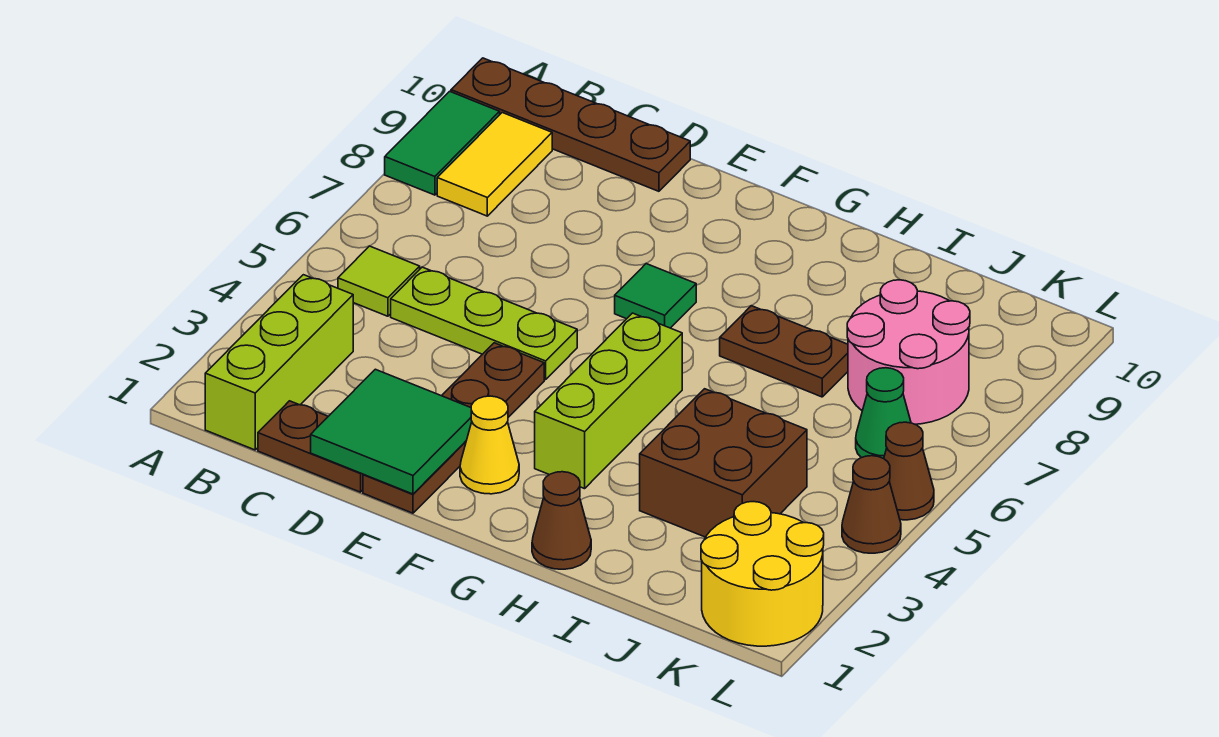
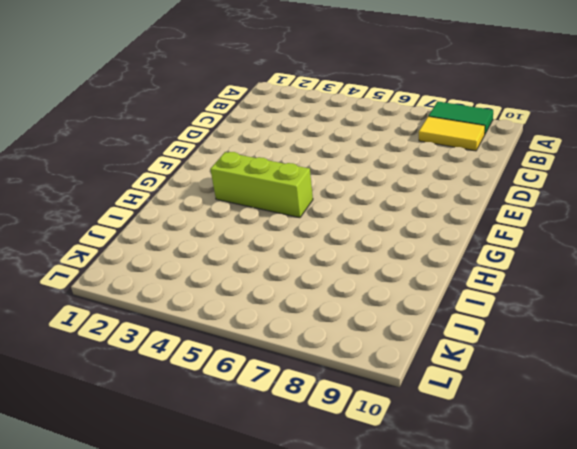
none -> brown plate A10:D10 level 1
none -> lime brick B1:B3 level 1
none -> lime tile B5 level 1

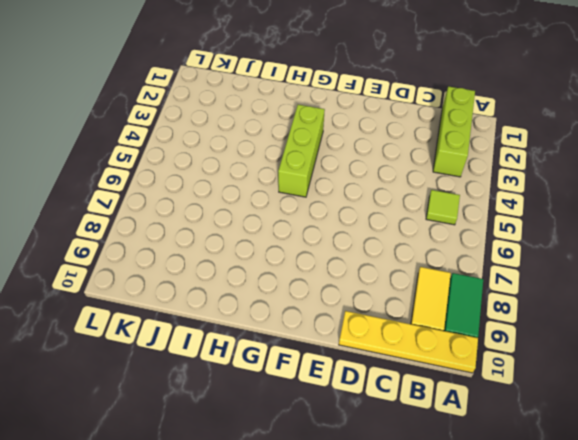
yellow plate A10:D10 level 1 -> brown plate A10:D10 level 1
none -> brown plate C1:D1 level 1
none -> lime plate C5:E5 level 1
none -> brown plate E1:E4 level 1

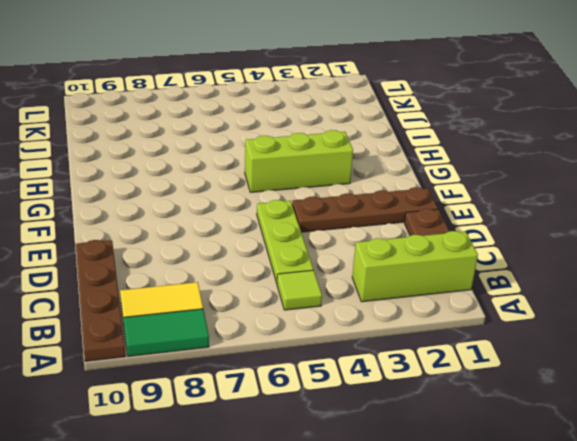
none -> yellow cone F2 level 1
none -> green tile F7 level 1
none -> brown cone H1 level 1

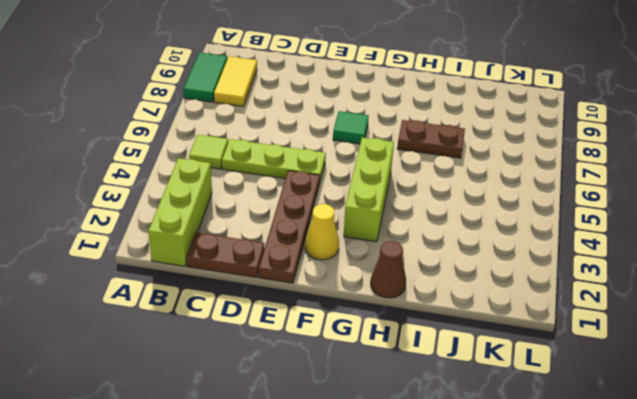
none -> brown plate A10:D10 level 1
none -> brown brick I3:J4 level 1
none -> pink round brick J7:K8 level 1

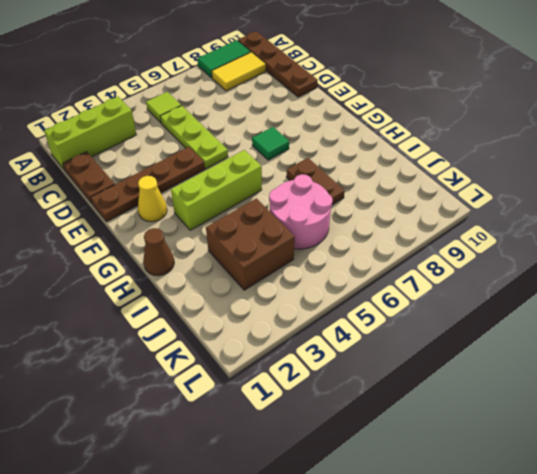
pink round brick I5:J6 level 1 -> pink round brick J7:K8 level 1
none -> yellow round brick K1:L2 level 1
none -> green cone K6 level 1
none -> brown cone L4 level 1

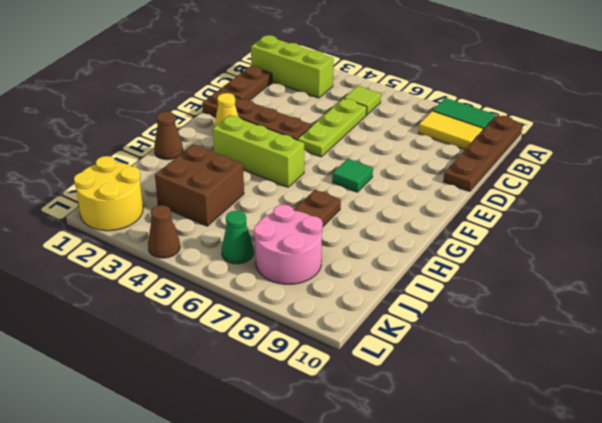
none -> brown cone L5 level 1
none -> green tile D1:E2 level 2

